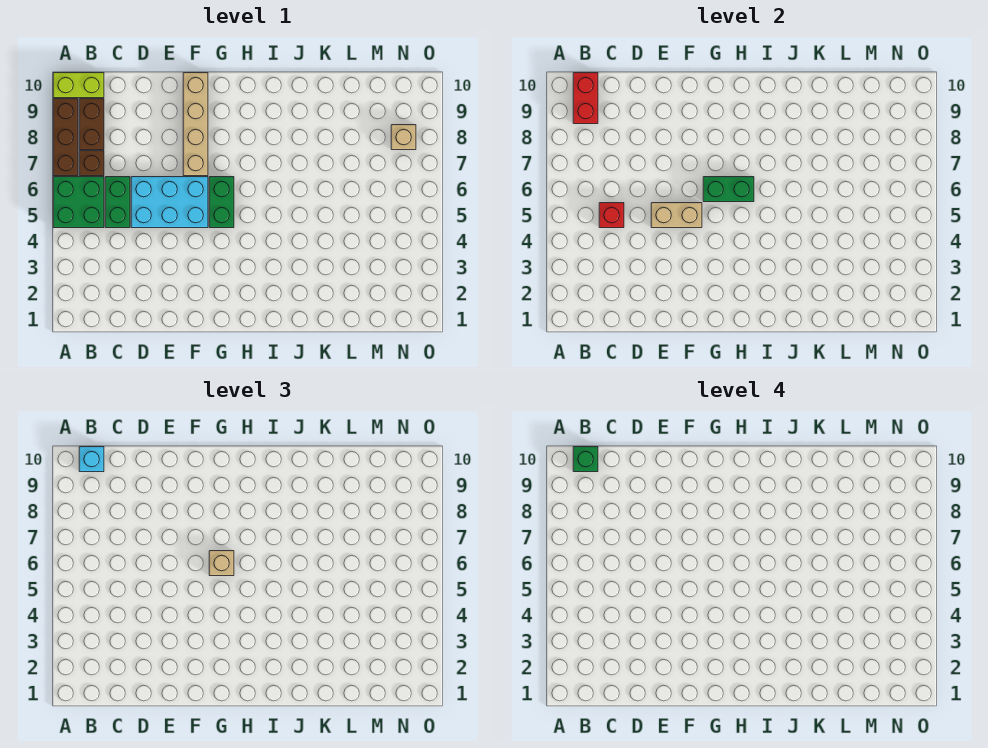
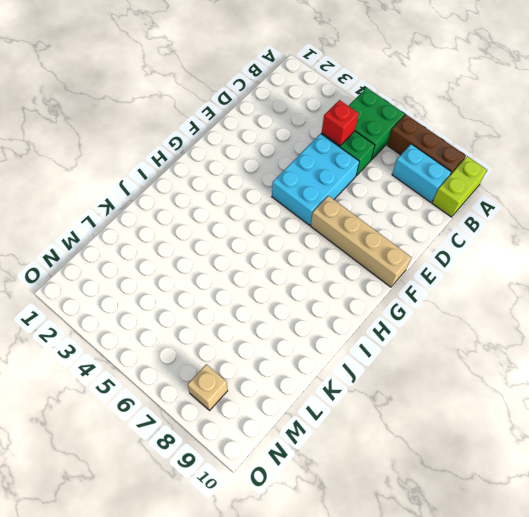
cyan brick B8:B9 level 1 -> brown brick B8:B9 level 1
none -> brown brick B7 level 1
none -> green brick G5:G6 level 1
none -> red brick B9:B10 level 2

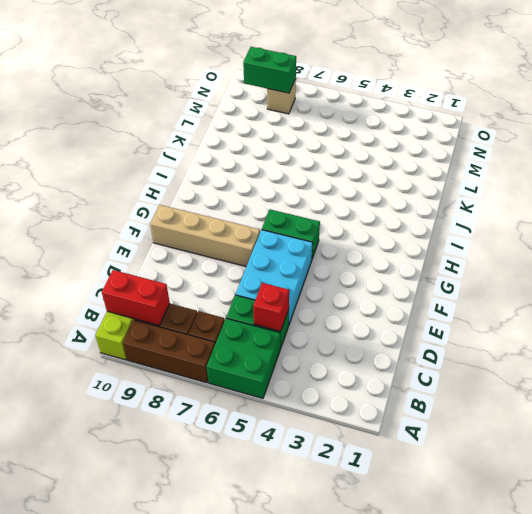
green brick N8:N9 level 2 -> green brick G6:H6 level 2
none -> tan brick E5:F5 level 2
none -> cyan brick B10 level 3
none -> tan brick G6 level 3

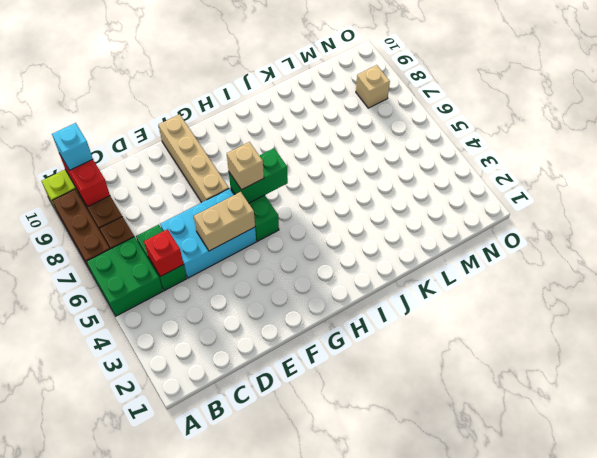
none -> green brick B10 level 4

